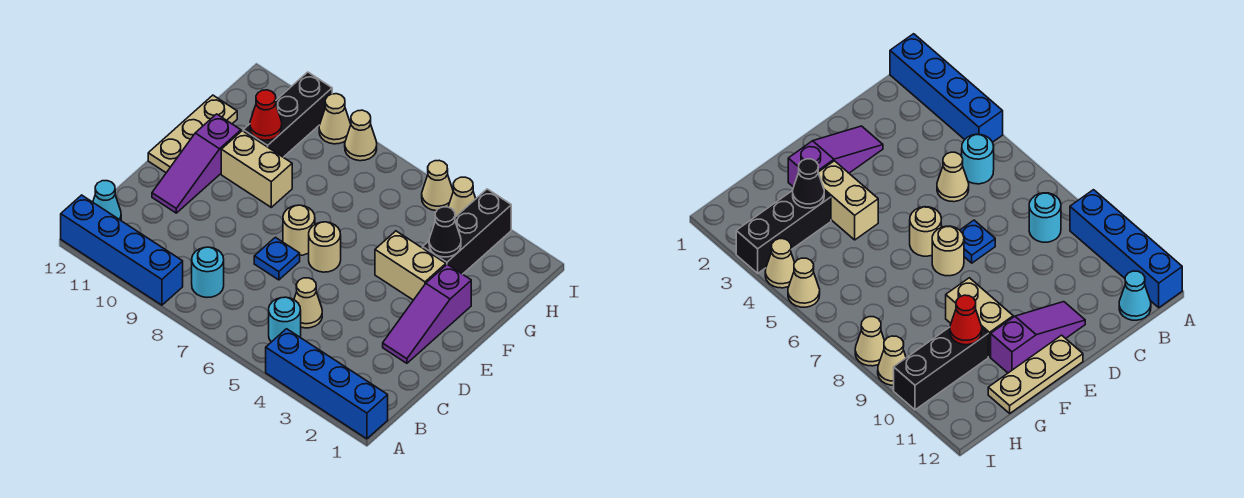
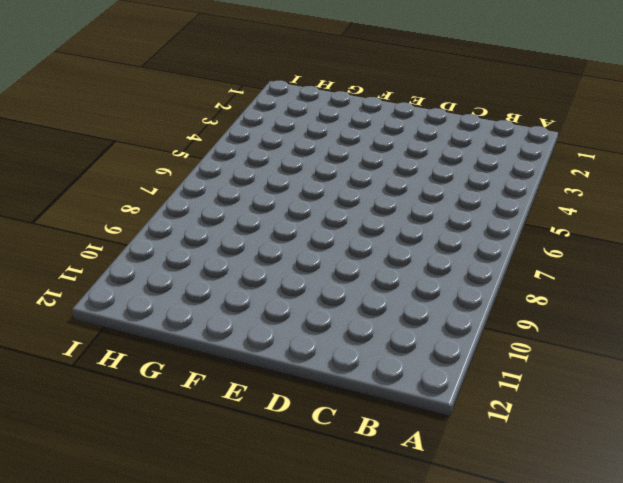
none -> blue brick A1:A4 level 1
none -> blue brick A9:A12 level 1
none -> cyan round brick B5 level 1

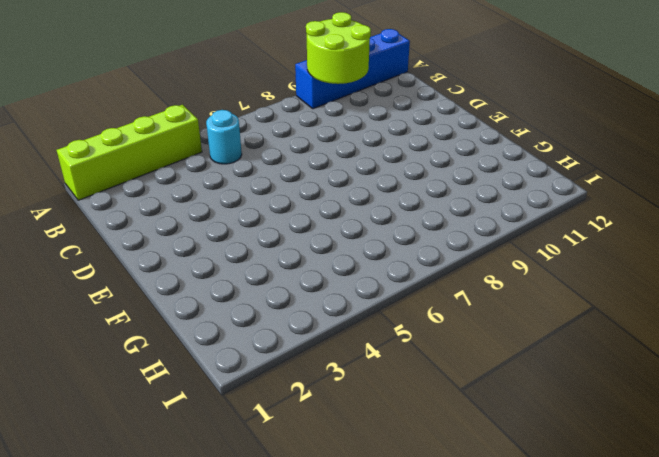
lime brick A1:A4 level 1 -> blue brick A1:A4 level 1
lime round brick A9:B10 level 2 -> none
none -> cyan round brick B8 level 1
none -> cyan cone B12 level 1
none -> tan cone C5 level 1

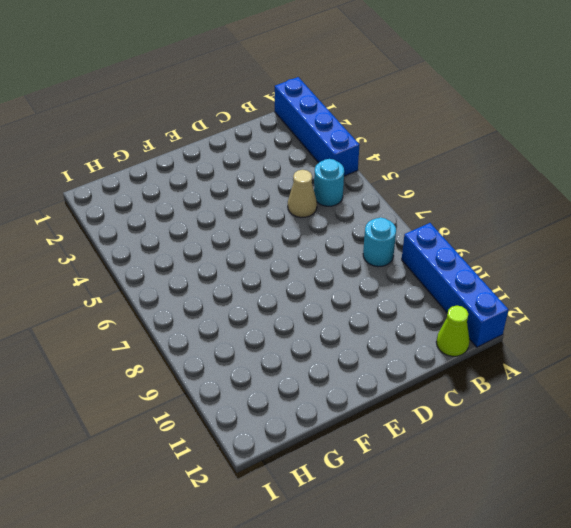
lime cone B12 level 1 -> cyan cone B12 level 1
none -> purple slope D2:F2 level 1 top F
none -> blue plate D7 level 1
none -> purple slope D11:F11 level 1 top F

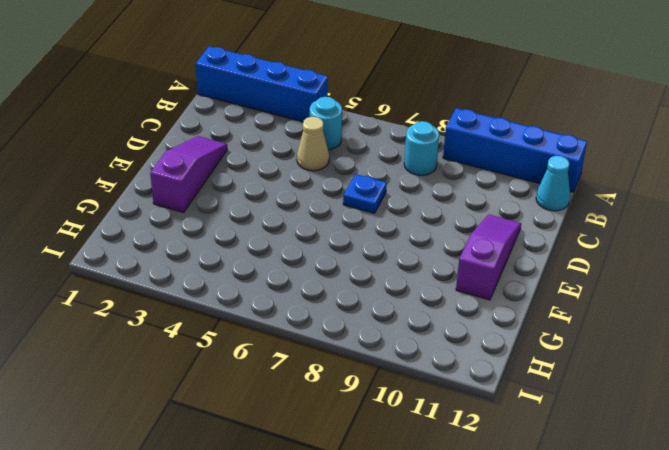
none -> tan round brick E6 level 1
none -> tan round brick E7 level 1
none -> tan plate E12:G12 level 1

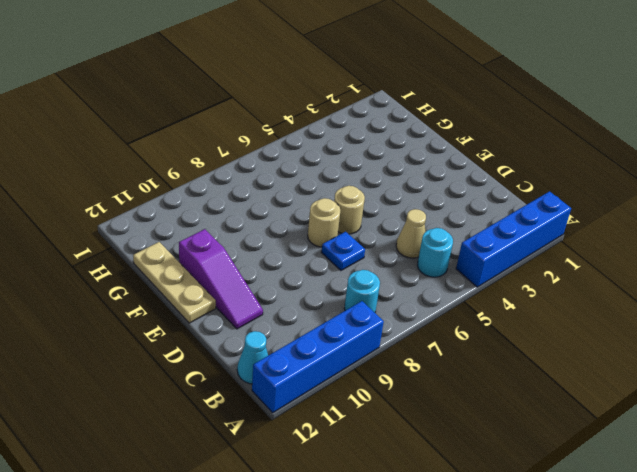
none -> purple slope D2:F2 level 1 top F
none -> tan brick F3:F4 level 1
none -> tan brick F9:F10 level 1

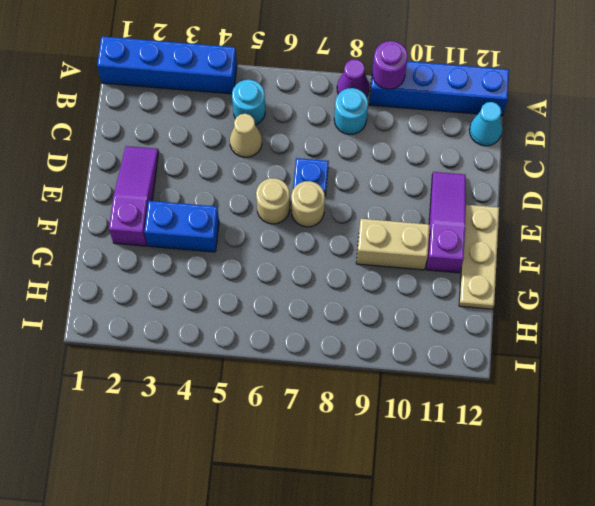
purple cone A8 level 1 -> none
purple round brick A9 level 2 -> none
blue brick F3:F4 level 1 -> tan brick F3:F4 level 1
none -> black brick G3:I3 level 1
none -> black brick G10:I10 level 1
none -> tan cone I4 level 1

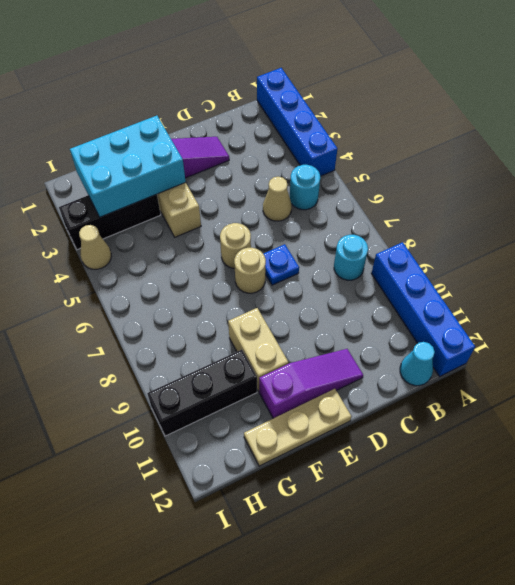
cyan brick F2:H3 level 2 -> black cone G3 level 2
none -> tan cone I5 level 1
none -> tan cone I8 level 1
none -> tan cone I9 level 1

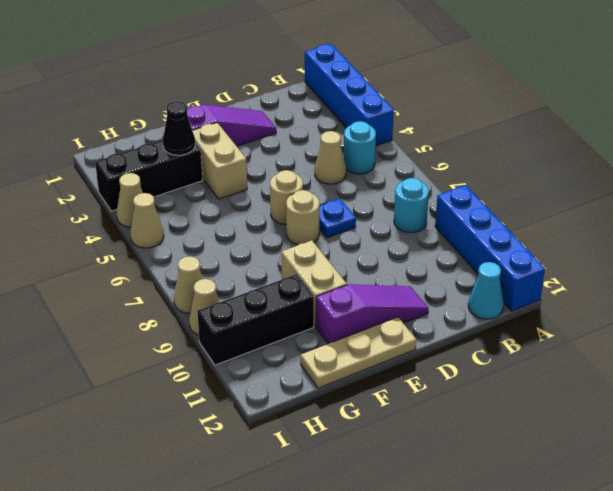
none -> red cone G10 level 2

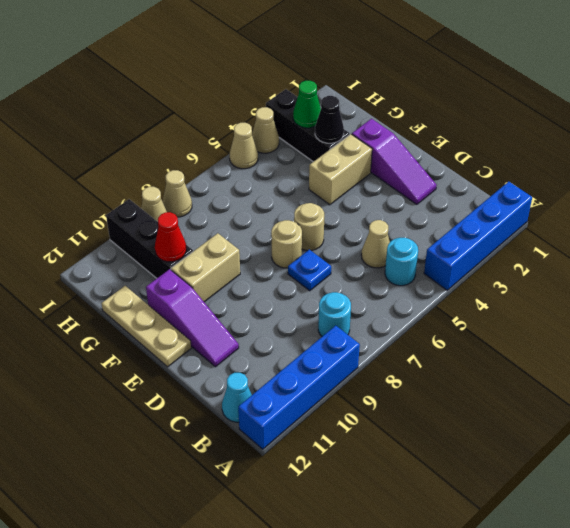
green cone H3 level 2 -> none

